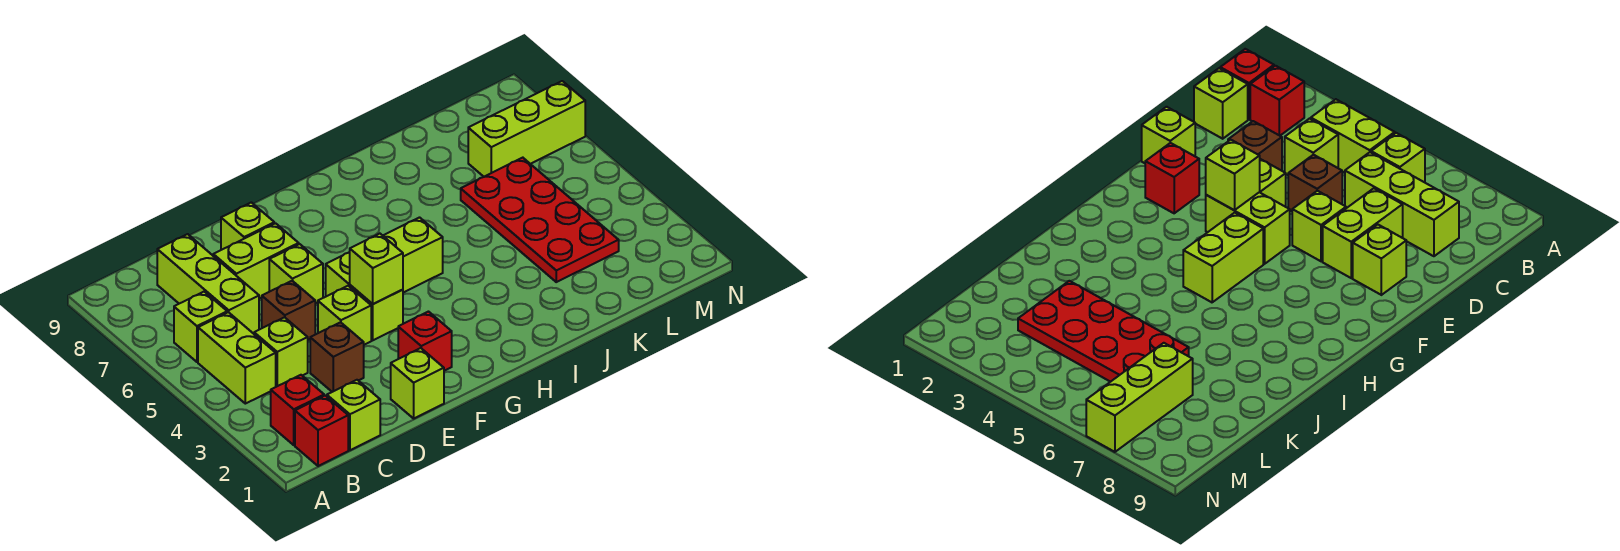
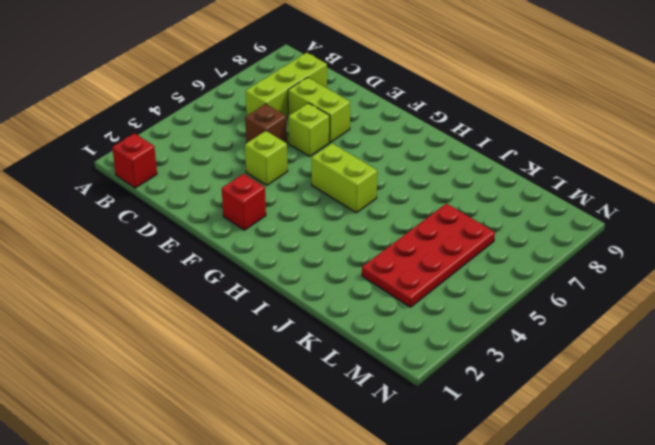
none -> red brick B2 level 1
none -> lime brick B4:B5 level 1
none -> lime brick B6 level 1

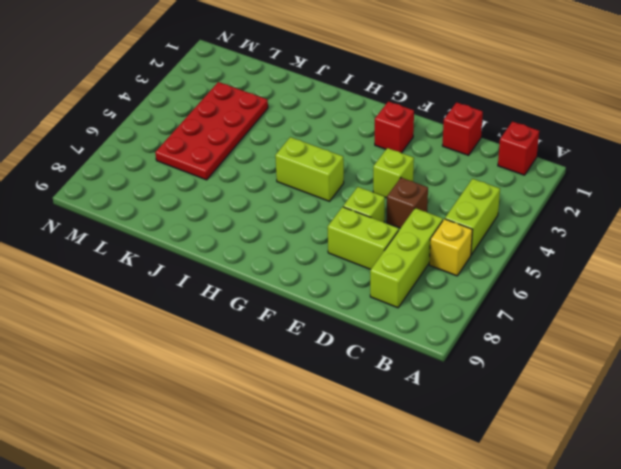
yellow brick B6 level 1 -> lime brick B6 level 1
red brick D1 level 1 -> red brick B2 level 1
none -> lime brick C1 level 1
none -> lime brick C4 level 1
none -> brown brick D3 level 1

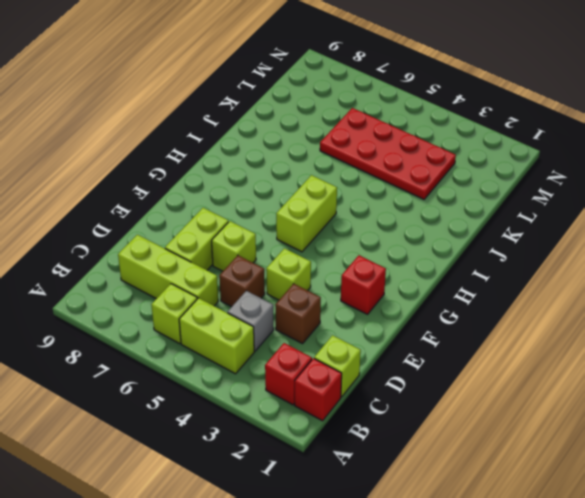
grey brick C4 level 1 -> lime brick C4 level 1
none -> lime brick E1 level 1
none -> lime brick E8 level 1
none -> lime brick F4:F5 level 1

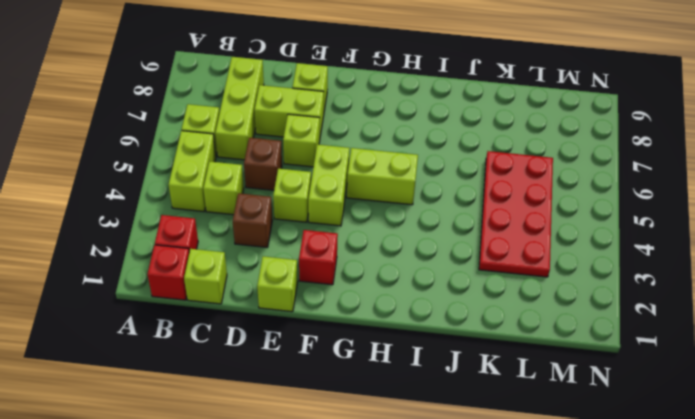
none -> lime brick L7:N7 level 1
none -> lime brick F4 level 2

